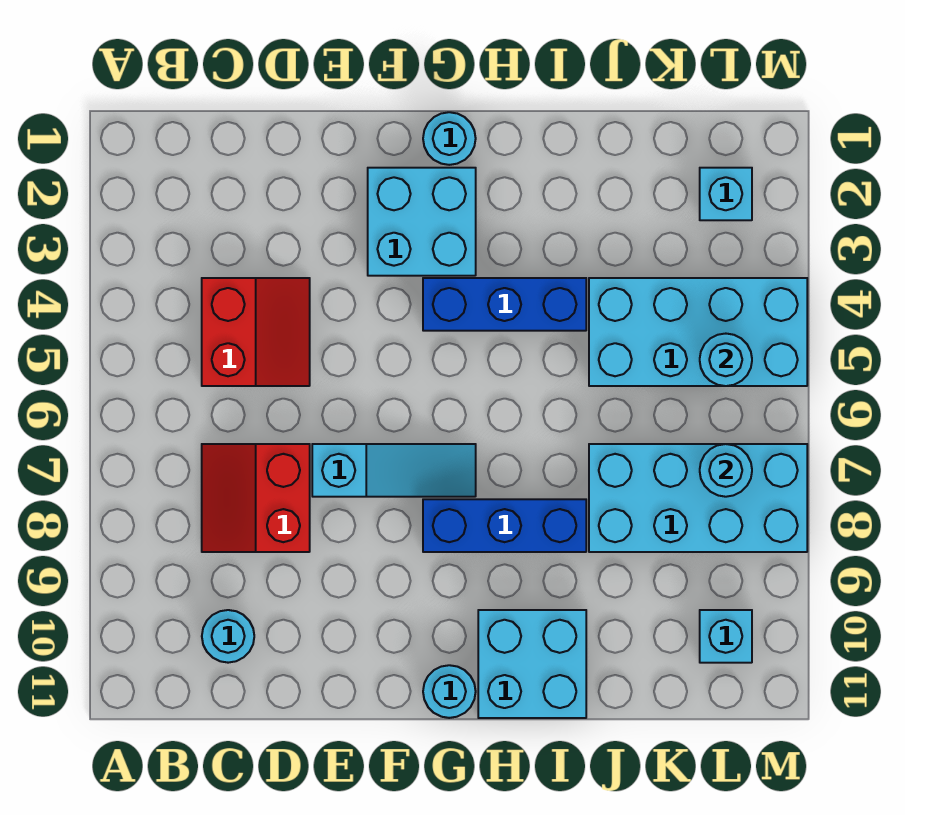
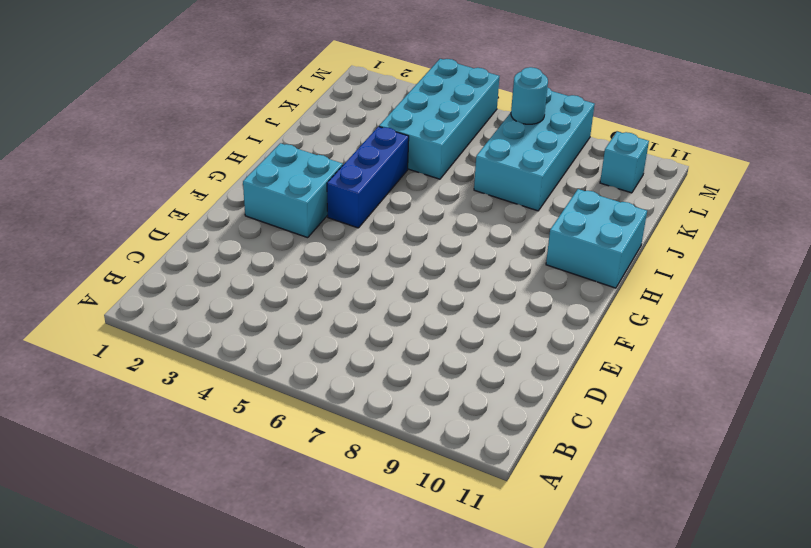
none -> red slope C4:D5 level 1 top C
none -> red slope C7:D8 level 1 top D
none -> cyan round brick C10 level 1

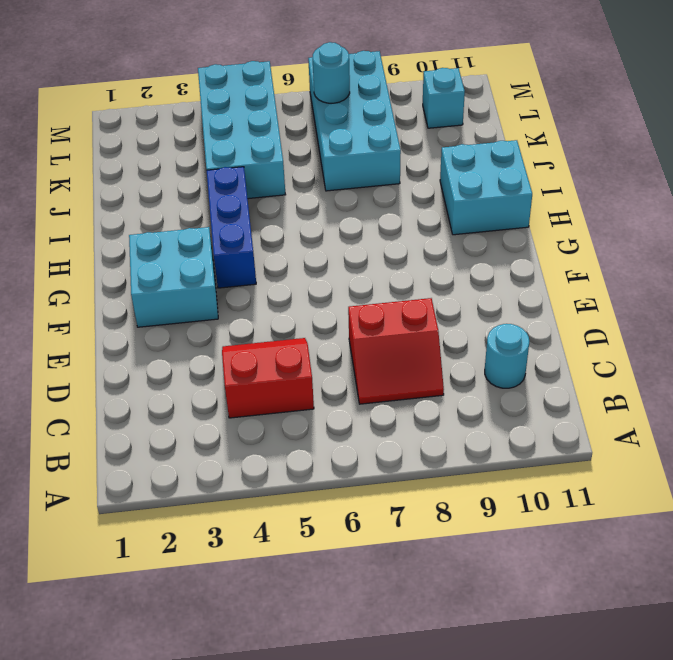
none -> cyan slope E7:G7 level 1 top E
none -> cyan round brick G1 level 1
none -> blue brick G8:I8 level 1

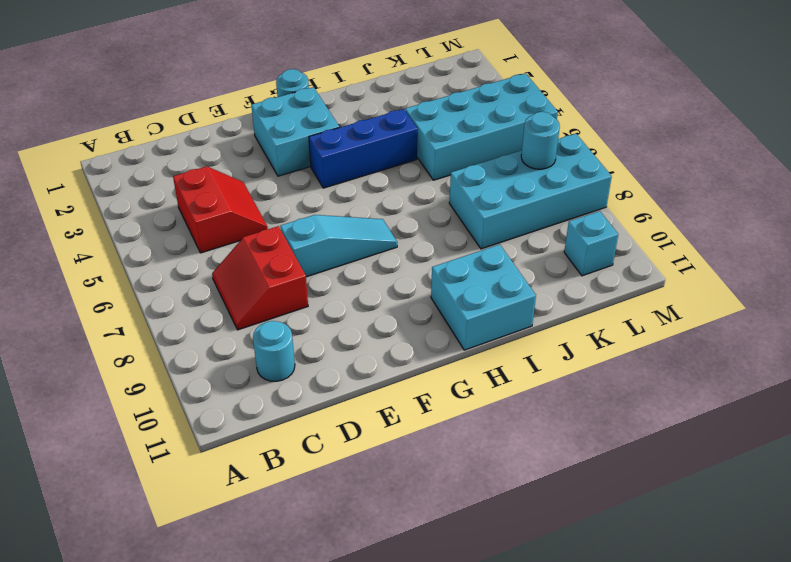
none -> blue brick G8:I8 level 1
none -> cyan round brick G11 level 1
none -> cyan brick L2 level 1

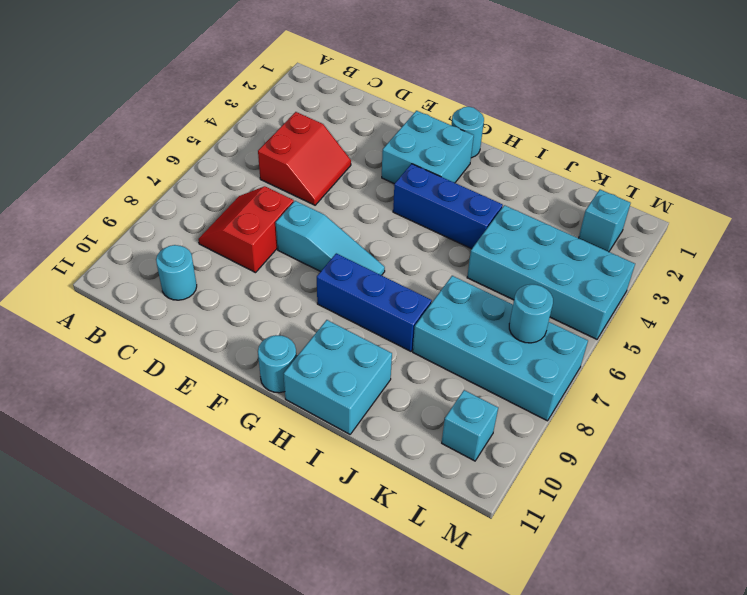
none -> cyan round brick L5 level 2

